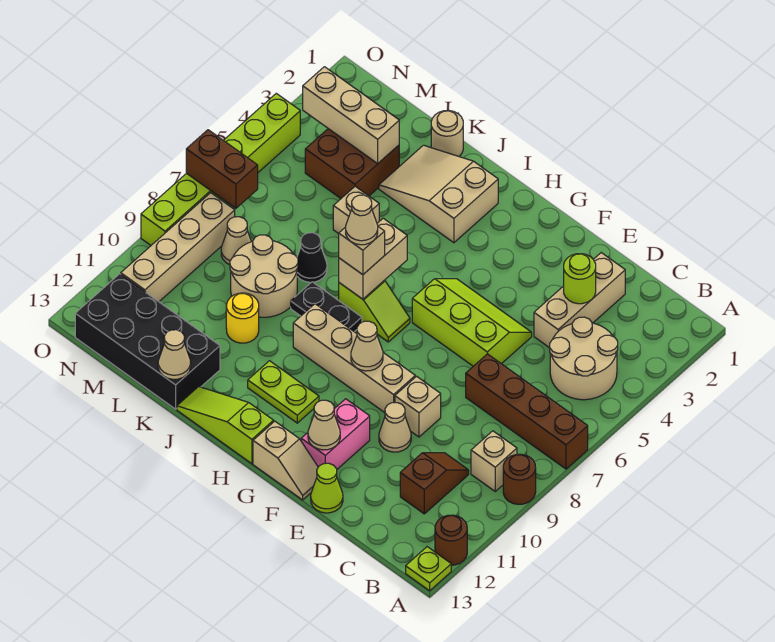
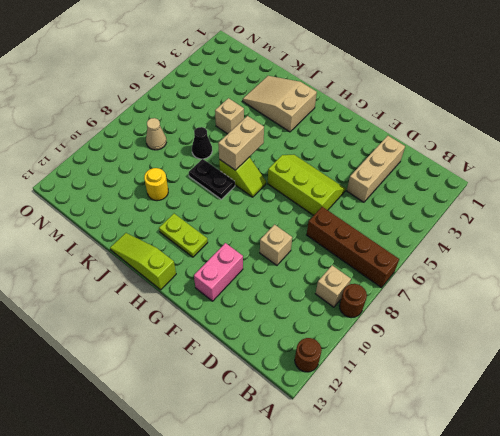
none -> lime plate A13 level 1
none -> tan round brick B4:C5 level 1
none -> brown slope C10:C11 level 1 top 11
none -> tan cone E10 level 1

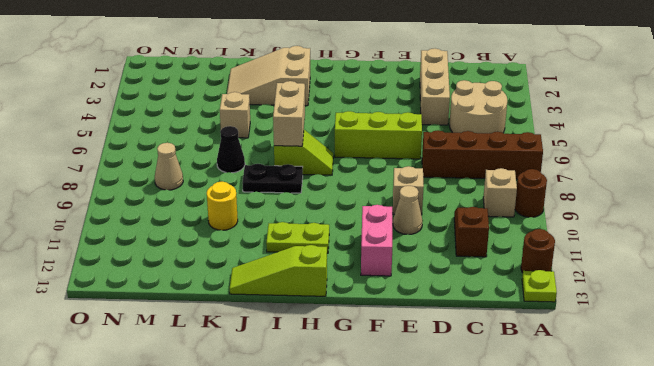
none -> lime cone E13 level 1
none -> tan brick F9:I9 level 1
none -> tan slope F13:G13 level 1 top G
none -> tan round brick K1 level 1

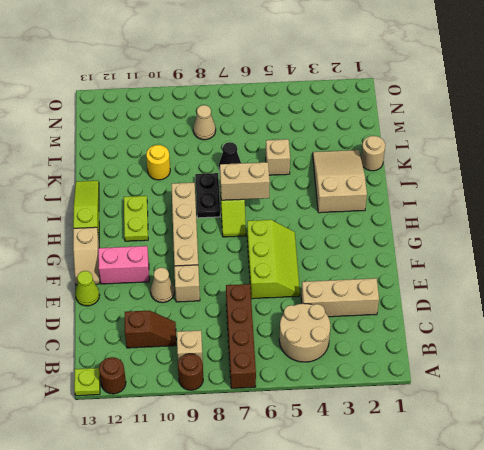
none -> tan round brick K8:L9 level 1
none -> black brick K12:N13 level 1
none -> brown brick L3:M4 level 1
none -> tan brick N8:N11 level 1

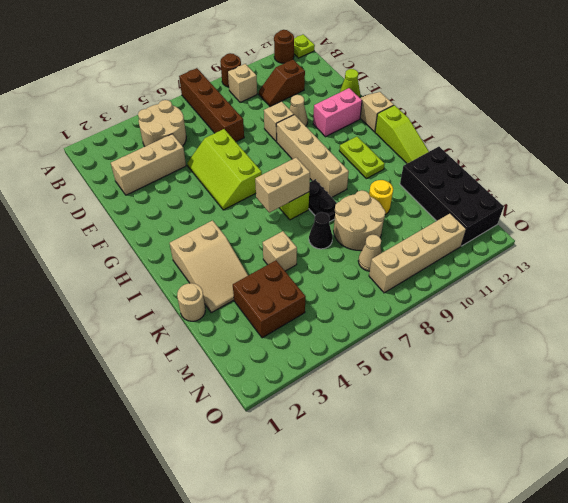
none -> lime brick O4:O9 level 1
none -> lime round brick D3 level 2
none -> tan cone F12 level 2
none -> tan cone G9 level 2

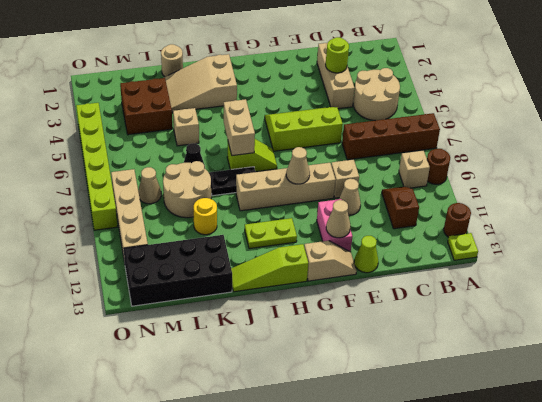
none -> tan cone K13 level 2
none -> tan brick L3:N3 level 2
none -> brown brick N7:O7 level 2
none -> tan brick I7 level 3

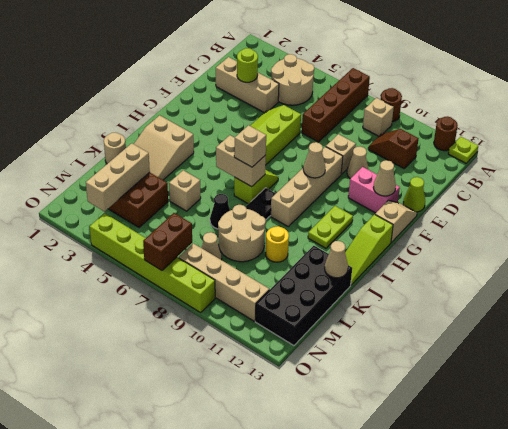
none -> tan cone I7 level 4

